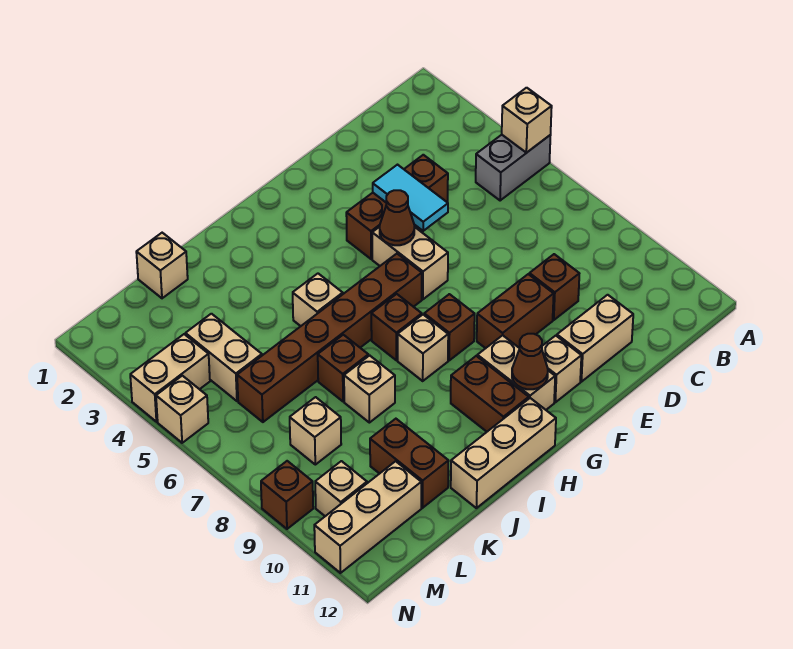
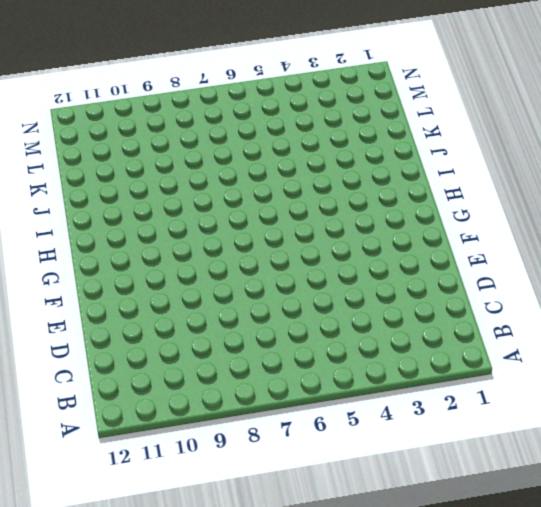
none -> grey brick A5:B5 level 1
none -> brown brick D4:F4 level 1
none -> brown brick D9 level 1
none -> tan brick D11:E11 level 1

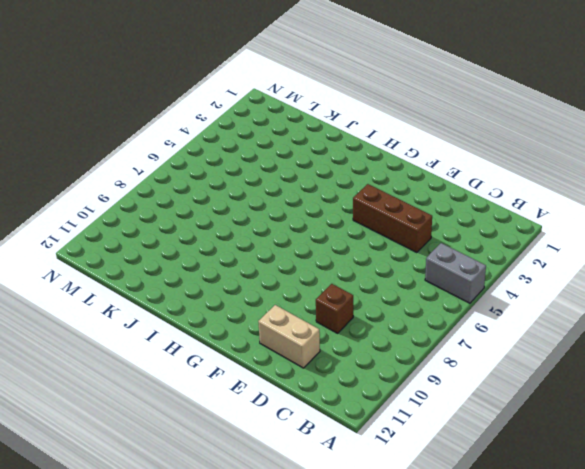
none -> brown brick E9:F9 level 1
none -> tan brick F5:F6 level 1
none -> tan brick F11 level 1
none -> brown brick G6:L6 level 1

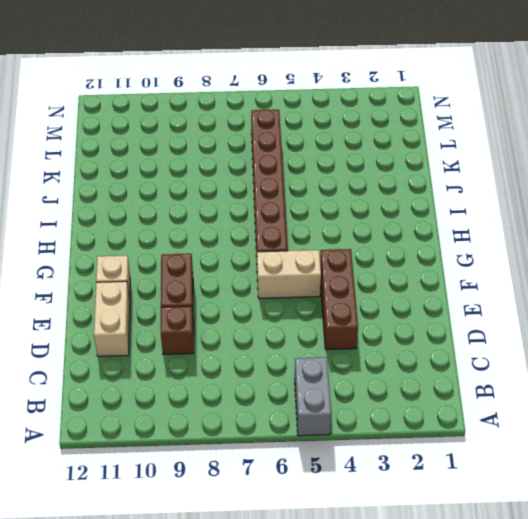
none -> brown brick G8 level 1
none -> tan brick G10:G11 level 1
none -> brown brick H7 level 1
none -> tan brick H8 level 1

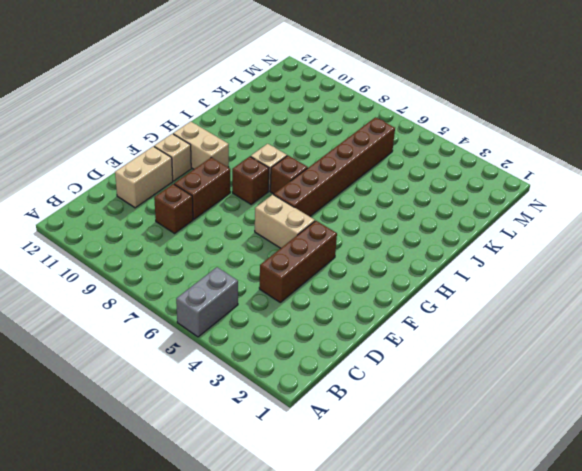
none -> brown brick H10:H11 level 1
none -> tan brick H12:J12 level 1
none -> tan brick I5 level 1
none -> brown brick J7 level 1

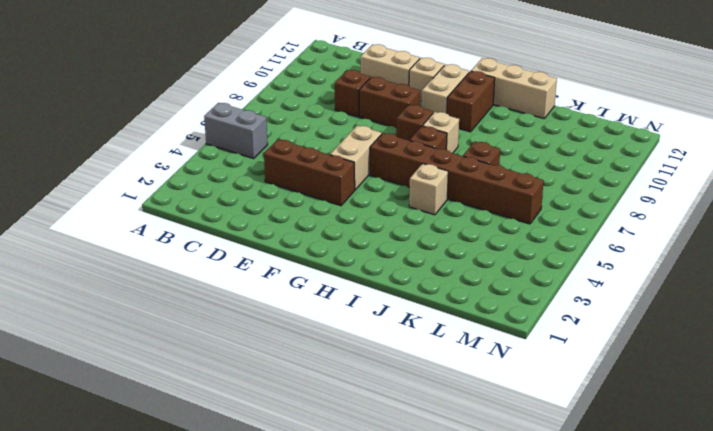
none -> tan brick J8 level 1
none -> tan brick K1 level 1
none -> brown brick K10:K11 level 1
none -> tan brick L4:L5 level 1

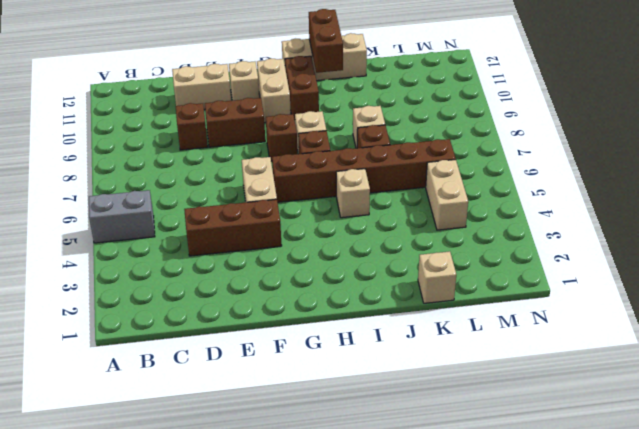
brown brick I11:I12 level 2 -> brown brick K10:K11 level 1
none -> tan brick L8 level 1
none -> tan brick L11:N11 level 1
none -> tan brick M4:N4 level 1
none -> tan brick M10 level 1

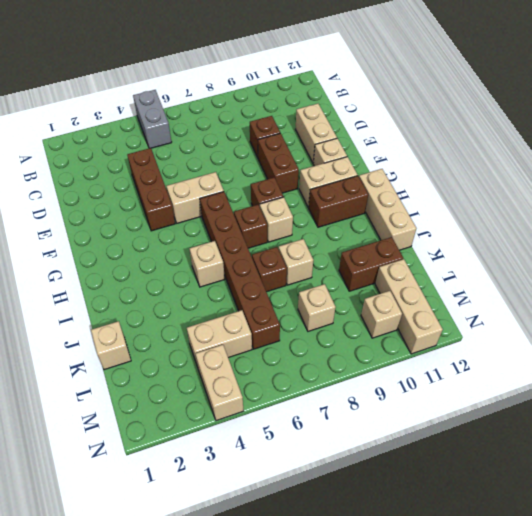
none -> tan brick N5 level 1
none -> brown brick N9 level 1
none -> tan brick A5 level 2
none -> cyan tile E4:E5 level 2

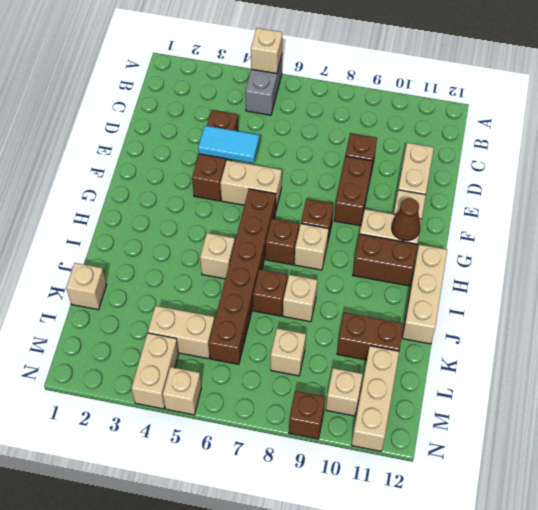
none -> brown cone F5 level 2

